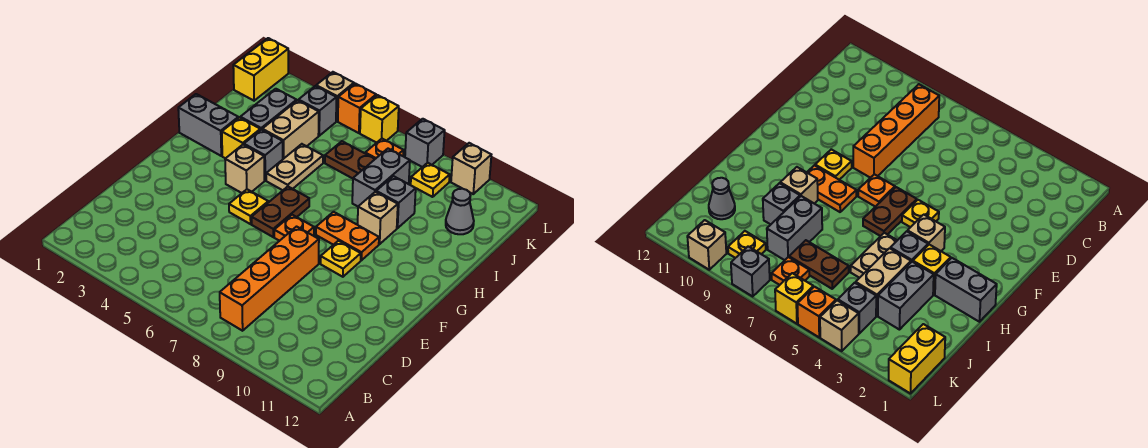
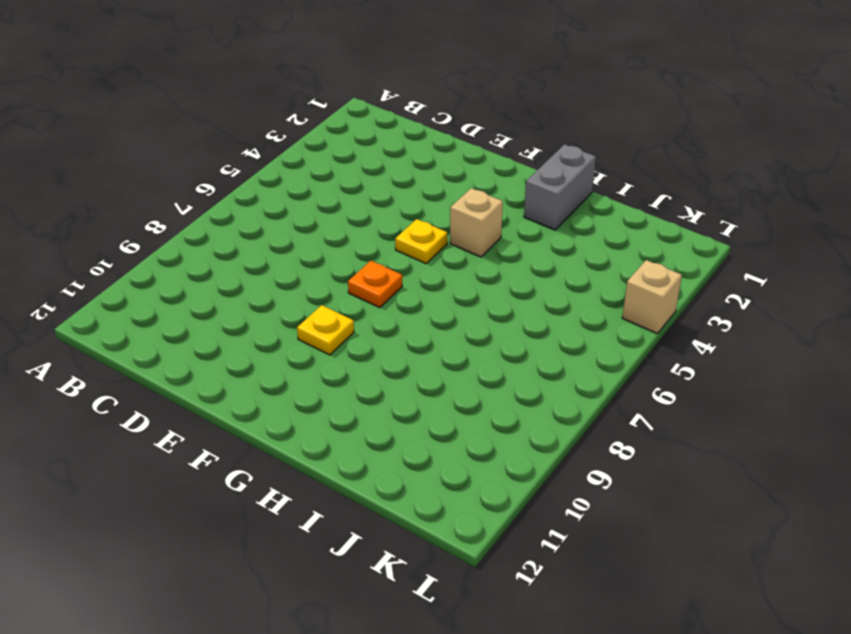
none -> orange brick B8:E8 level 1
none -> brown plate F6:G6 level 1
none -> orange plate G8:G9 level 1

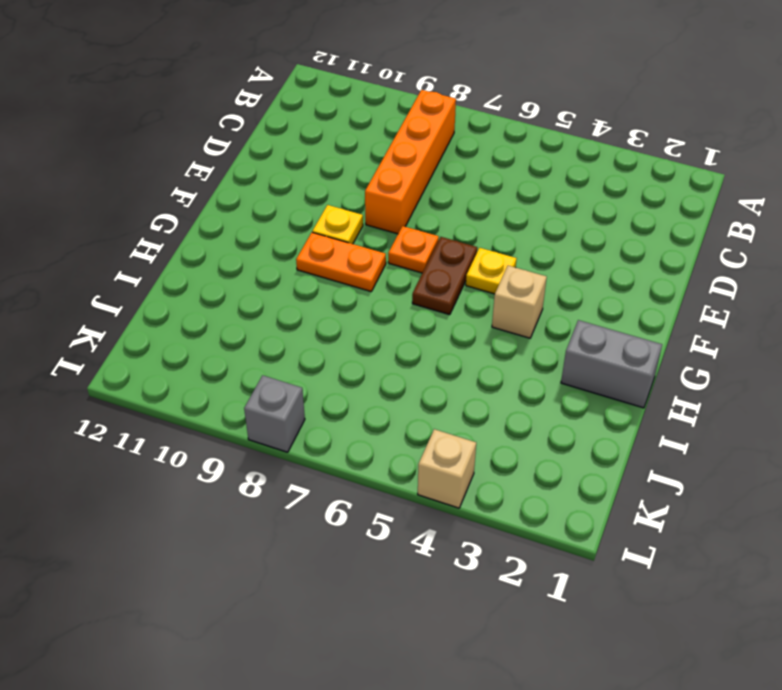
none -> yellow brick H3 level 1
none -> grey brick H4 level 1
none -> tan plate H5:I5 level 1

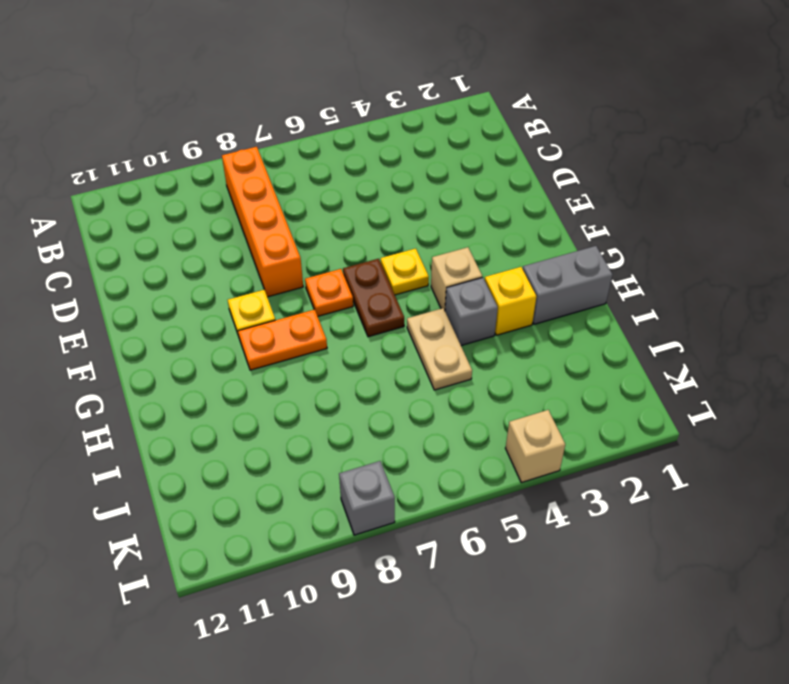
none -> tan brick H9 level 1
none -> grey brick I3:J3 level 1
none -> tan brick I4:J4 level 1

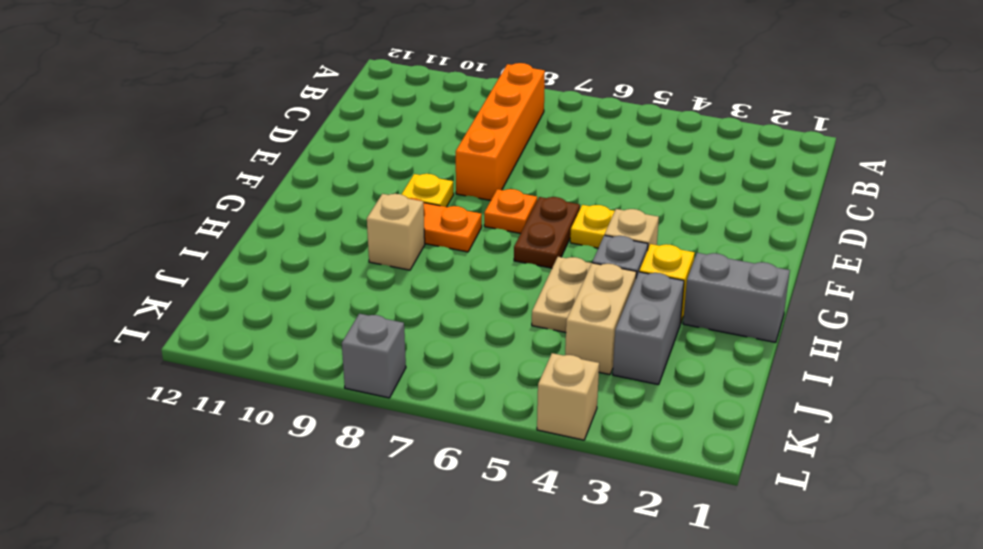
none -> grey brick I8:J8 level 1
none -> grey brick I9 level 1
none -> brown plate J6:J7 level 1

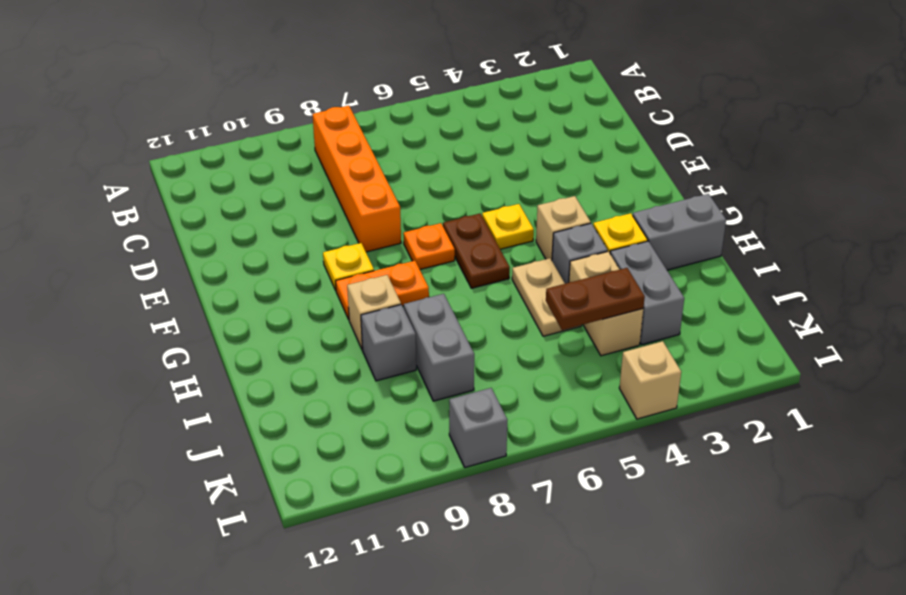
brown plate J4:J5 level 2 -> brown plate J6:J7 level 1
none -> grey cone J11 level 1
none -> yellow brick K1:L1 level 1
none -> grey brick K4 level 1

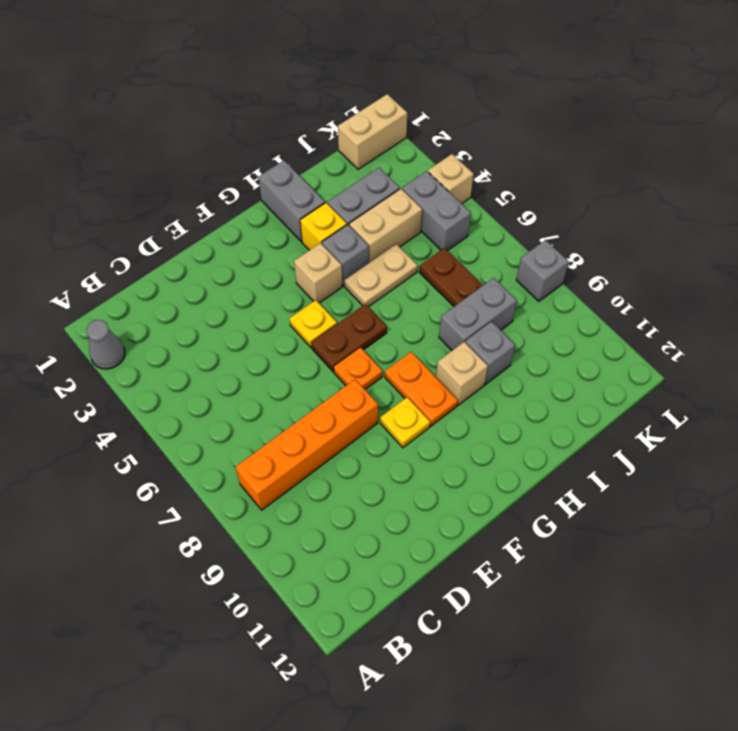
grey cone A2 level 1 -> grey cone J11 level 1
tan brick K1:L1 level 1 -> yellow brick K1:L1 level 1
grey brick K4:K5 level 1 -> grey brick K4 level 1
none -> orange plate K7 level 1
none -> yellow plate K9 level 1
none -> orange brick L5 level 1

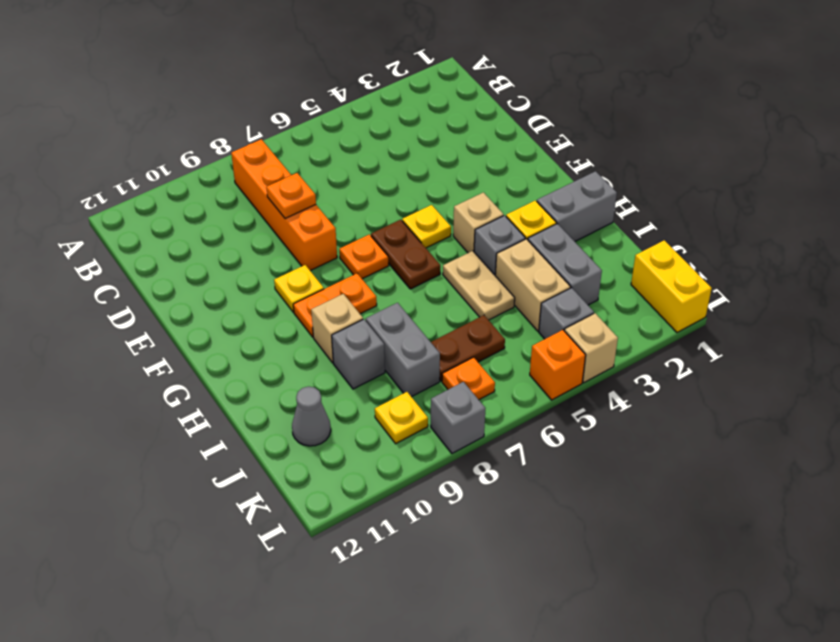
orange plate D8 level 2 -> none
none -> yellow brick L6 level 1
none -> tan brick L10 level 1

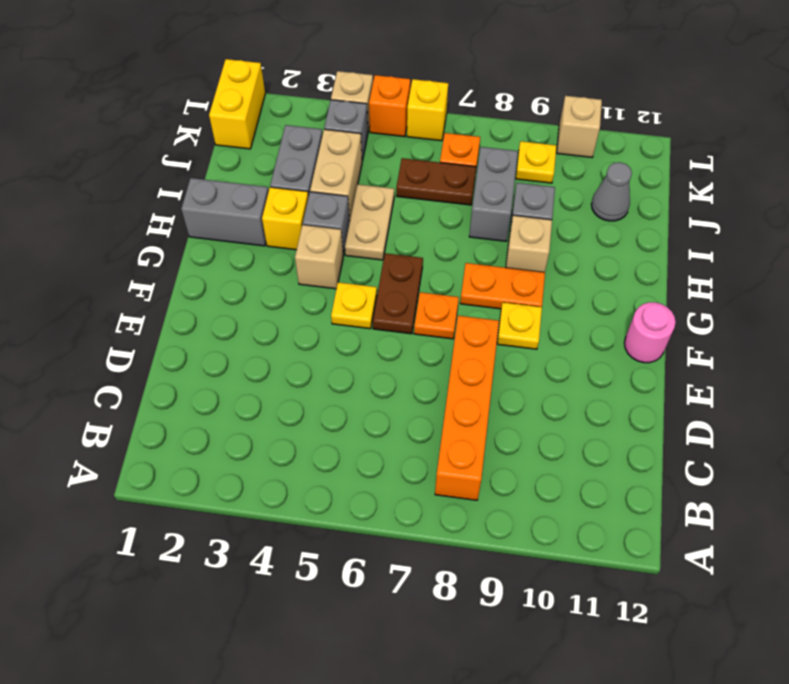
pink round brick F12 level 1 -> none
none -> grey brick L8 level 1

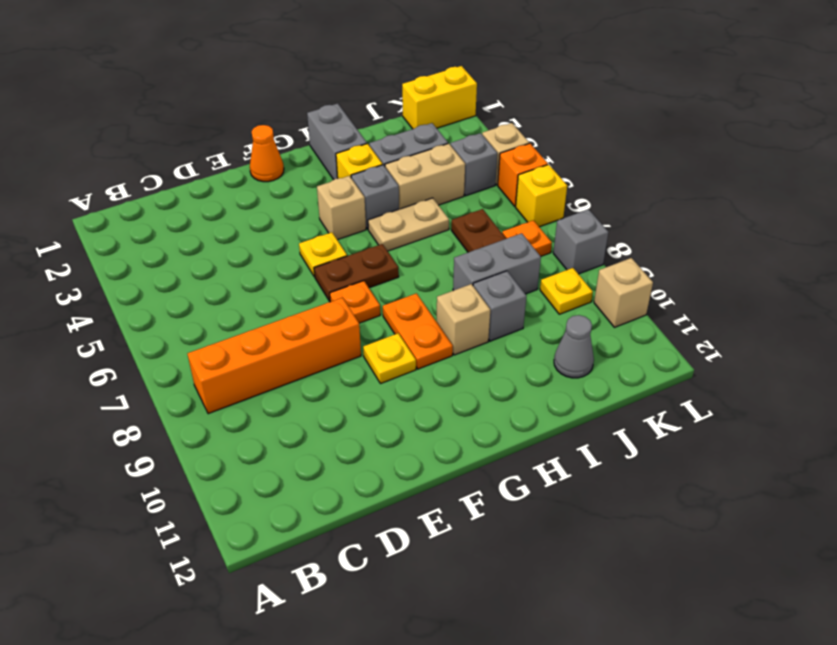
orange cone F1 level 1 -> none

